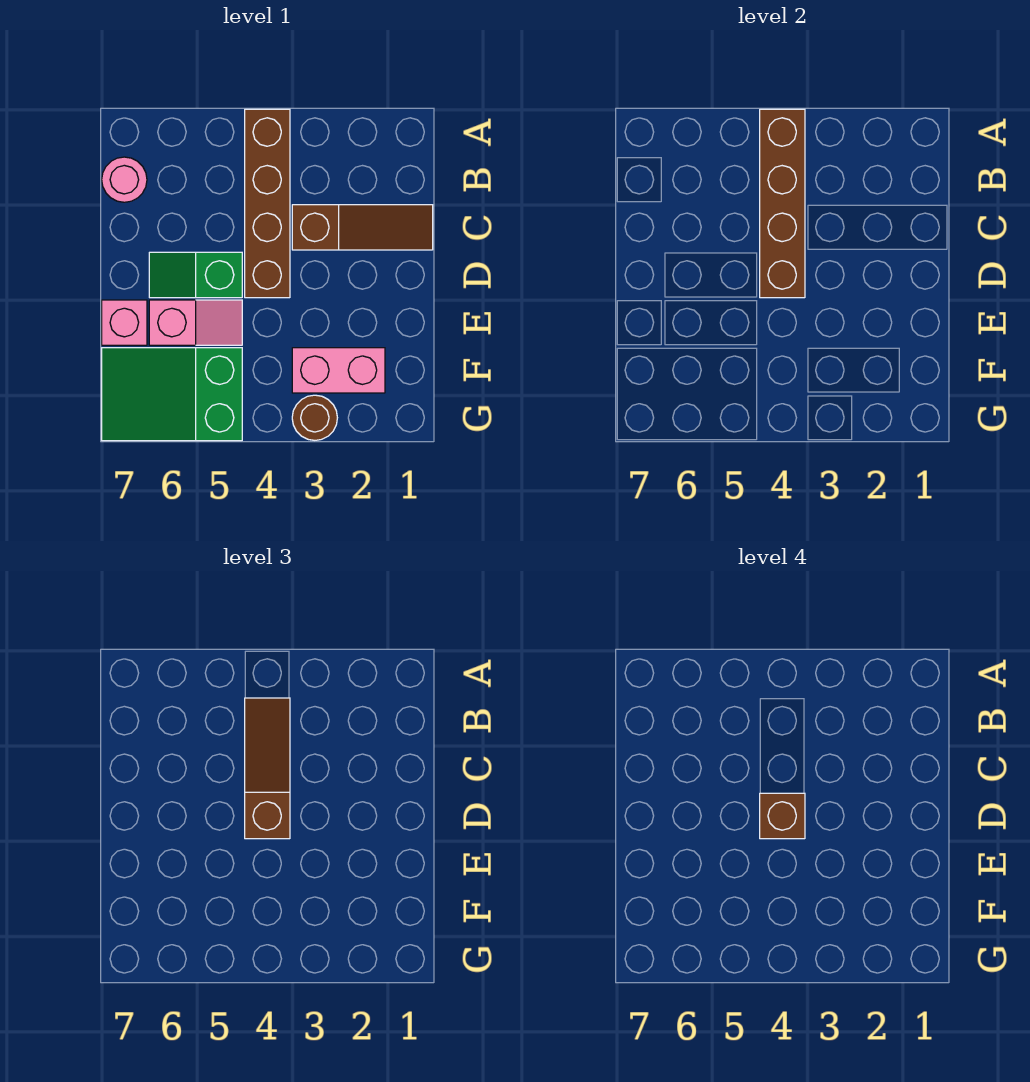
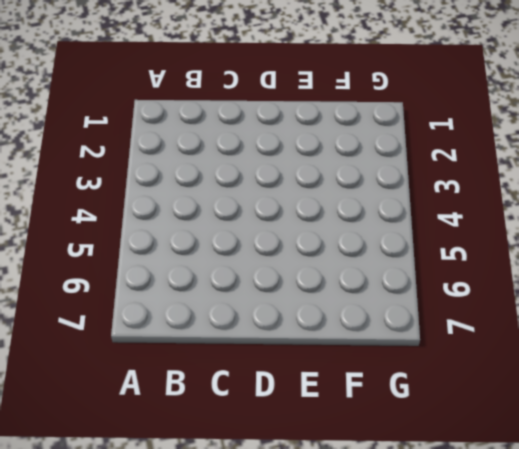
none -> brown brick A4:D4 level 1
none -> pink round brick B7 level 1
none -> brown slope C1:C3 level 1 top 3

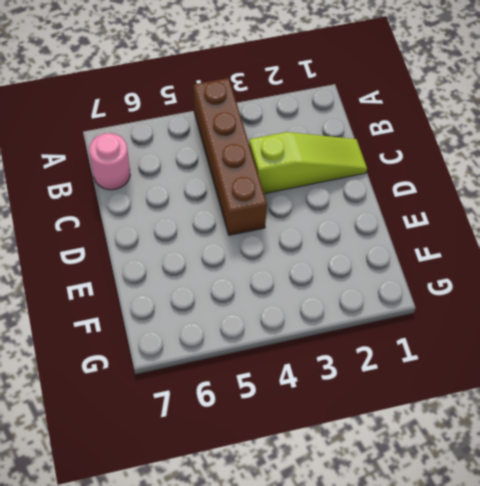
lime slope C1:C3 level 1 top 3 -> brown slope C1:C3 level 1 top 3
none -> green slope D5:D6 level 1 top 5
none -> pink slope E5:E6 level 1 top 6
none -> pink brick E7 level 1

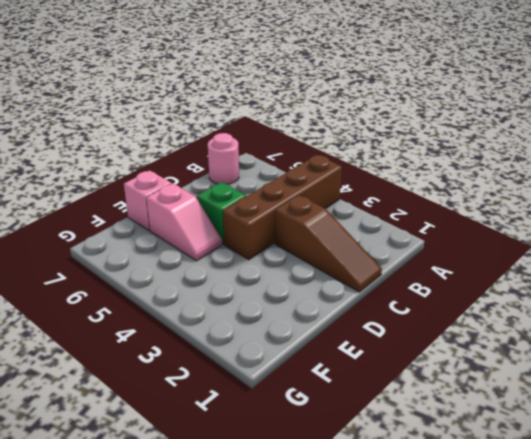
none -> pink brick F2:F3 level 1
none -> green slope F5:G7 level 1 top 5
none -> brown round brick G3 level 1

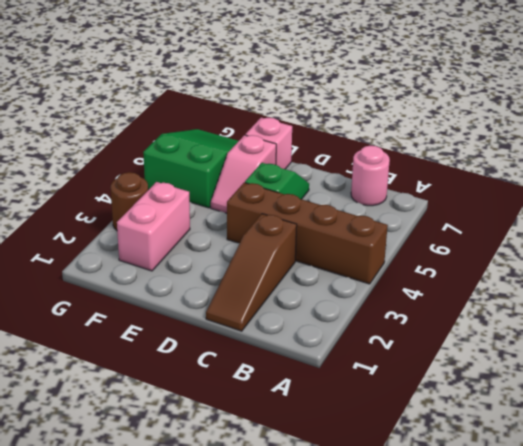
none -> brown brick A4:D4 level 2
none -> brown slope B4:D4 level 3 top D
none -> brown brick D4 level 4

